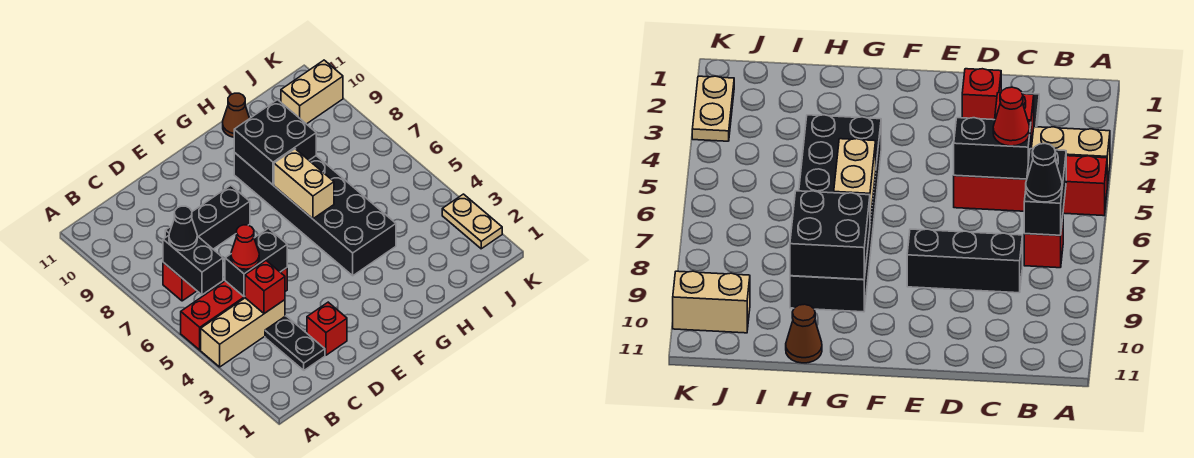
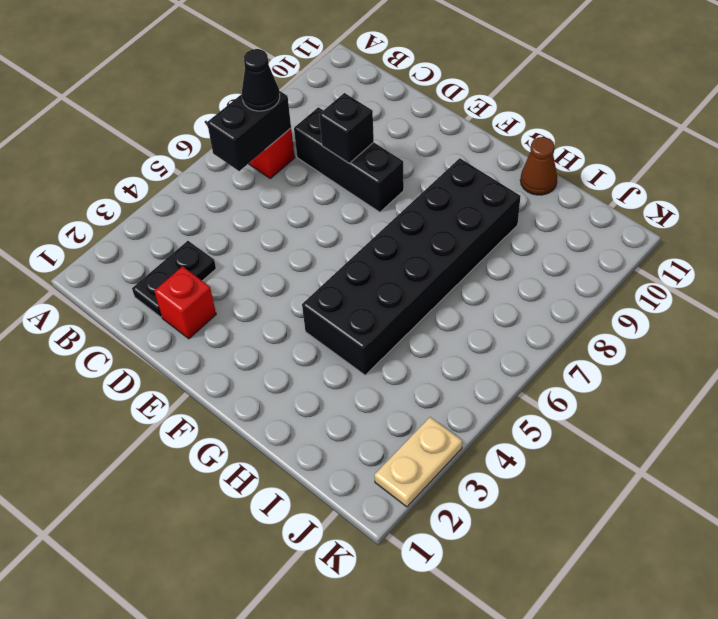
black brick D8 level 2 -> none
none -> tan brick A4:C4 level 1
none -> red brick A5:D5 level 1
none -> tan brick J10:K10 level 1

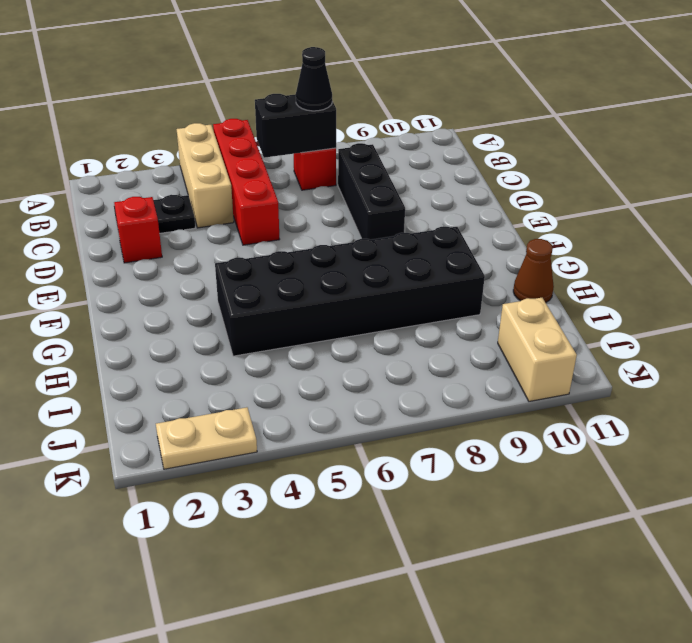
none -> red brick C4 level 2
none -> black brick C5:D5 level 2
none -> tan brick G6:G7 level 2

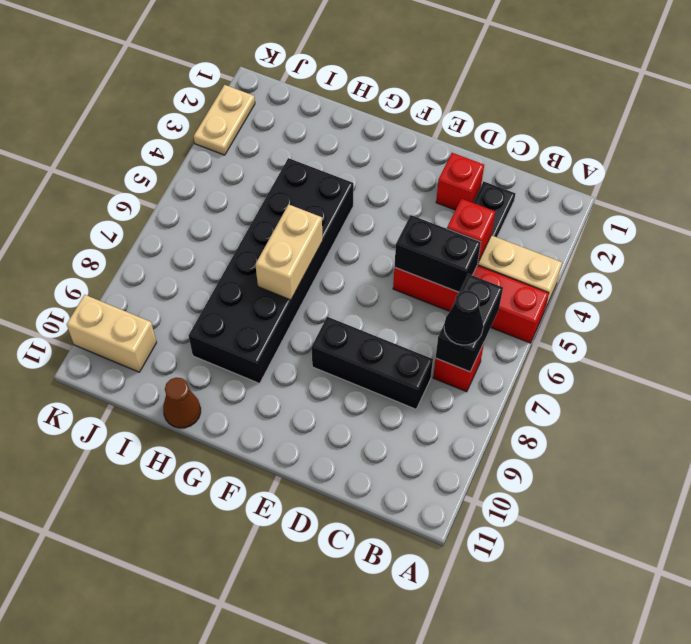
none -> black brick G8:H9 level 2
none -> red cone C5 level 3

